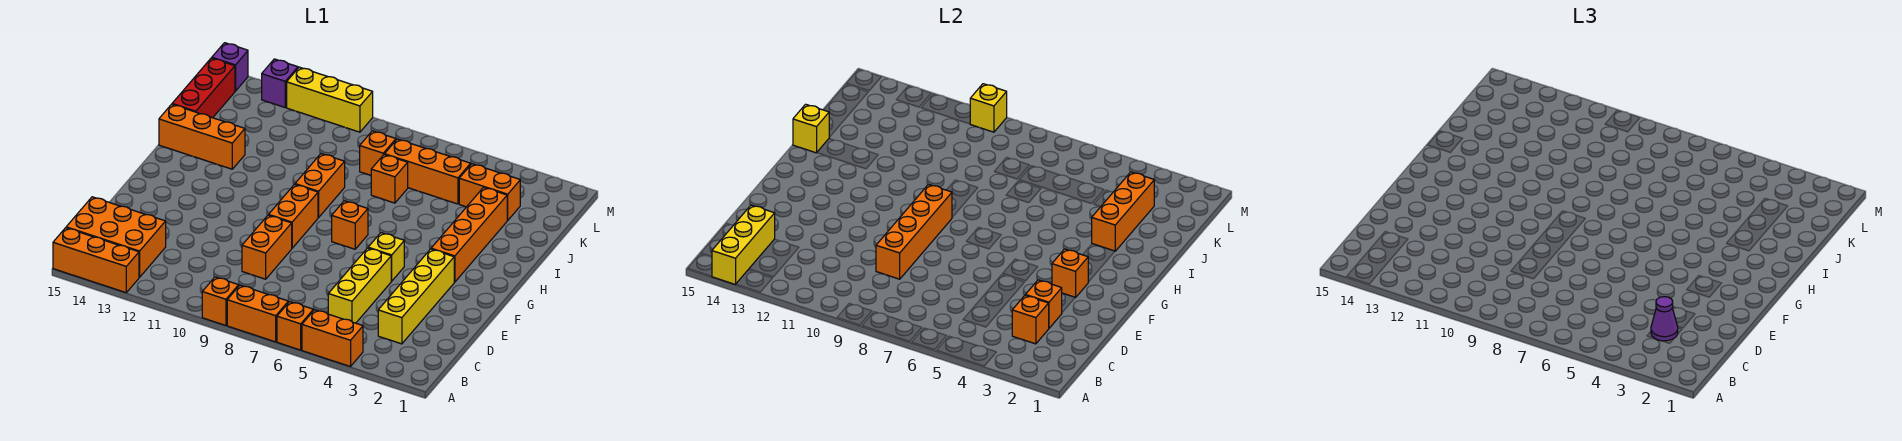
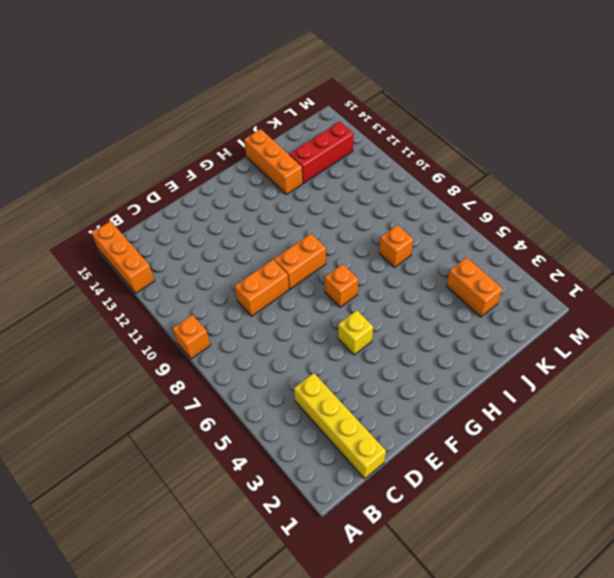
yellow brick C1:C4 level 1 -> yellow brick C3:F3 level 1
red brick J13:L13 level 1 -> red brick J15:L15 level 1
none -> orange brick A4:A5 level 1
none -> orange brick A6 level 1
none -> orange brick A7:A8 level 1
none -> orange brick B13:C15 level 1

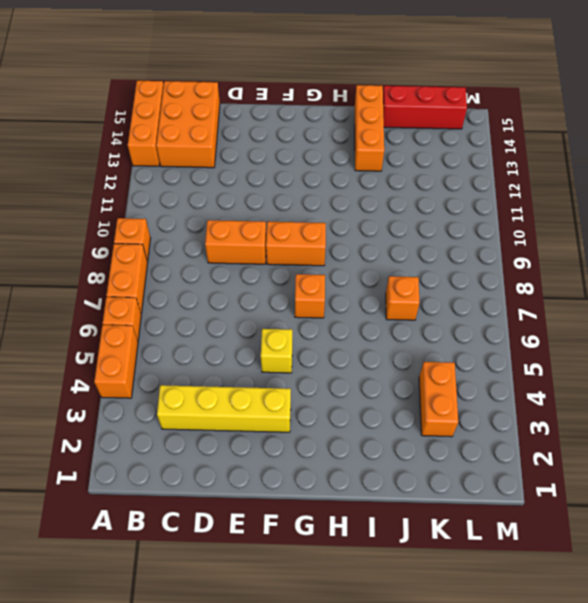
none -> yellow brick C5:E5 level 1
none -> orange brick G3:J3 level 1
none -> orange brick H9:I9 level 1
none -> orange brick K5:K7 level 1

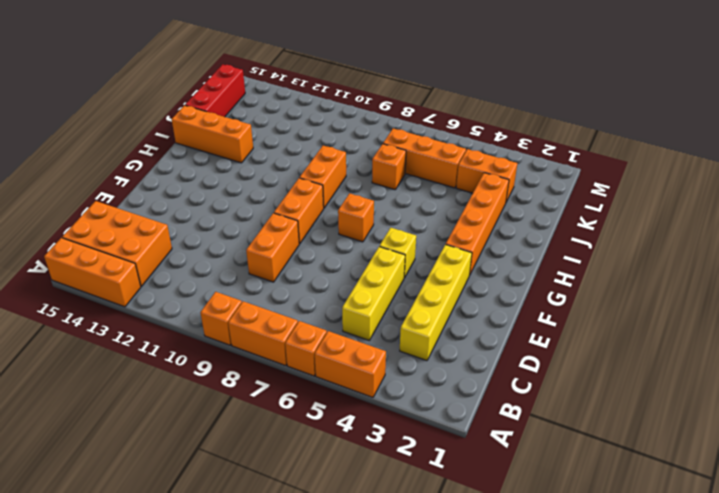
none -> orange brick K8 level 1
none -> yellow brick M10:M12 level 1
none -> purple brick M13 level 1
none -> purple brick M15 level 1

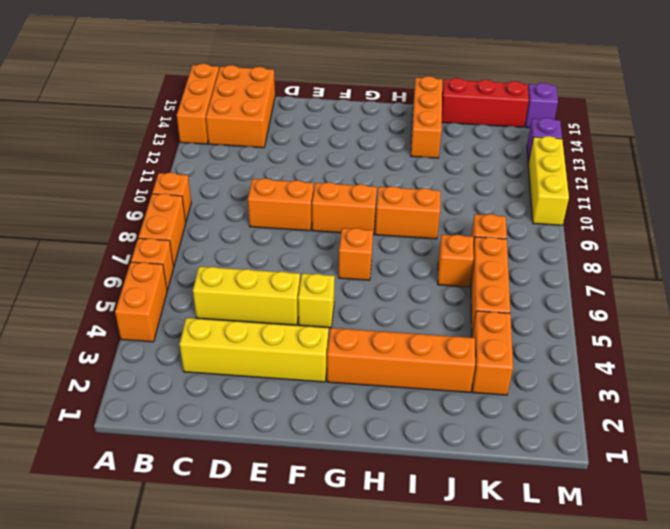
none -> yellow brick A14:C14 level 2
none -> orange brick C3 level 2
none -> orange brick D3 level 2
none -> orange brick D9:G9 level 2

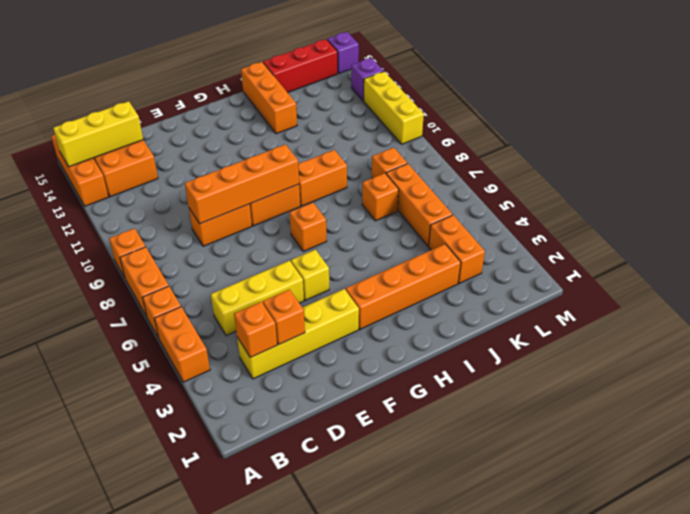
none -> orange brick F3 level 2
none -> orange brick I3:K3 level 2
none -> yellow brick I15 level 2
none -> yellow brick M10 level 2

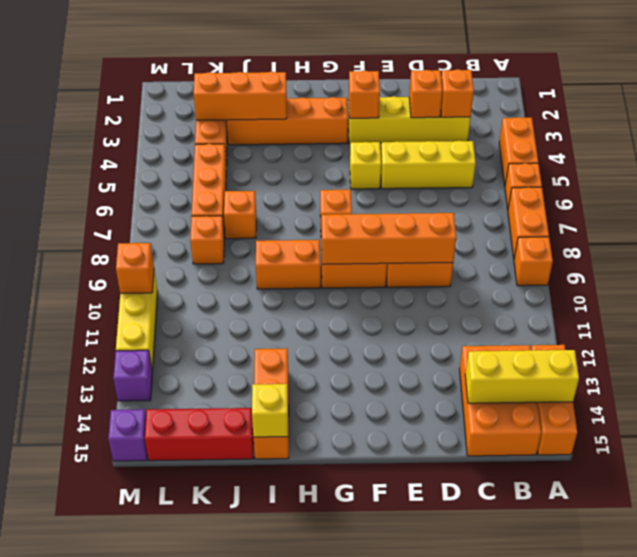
orange brick M10 level 2 -> yellow brick M10 level 2
none -> purple cone C3 level 3

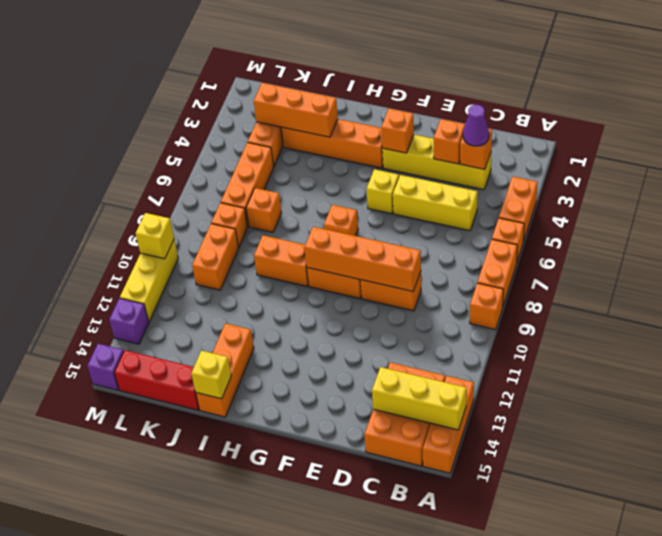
orange brick K9:K10 level 1 -> none

